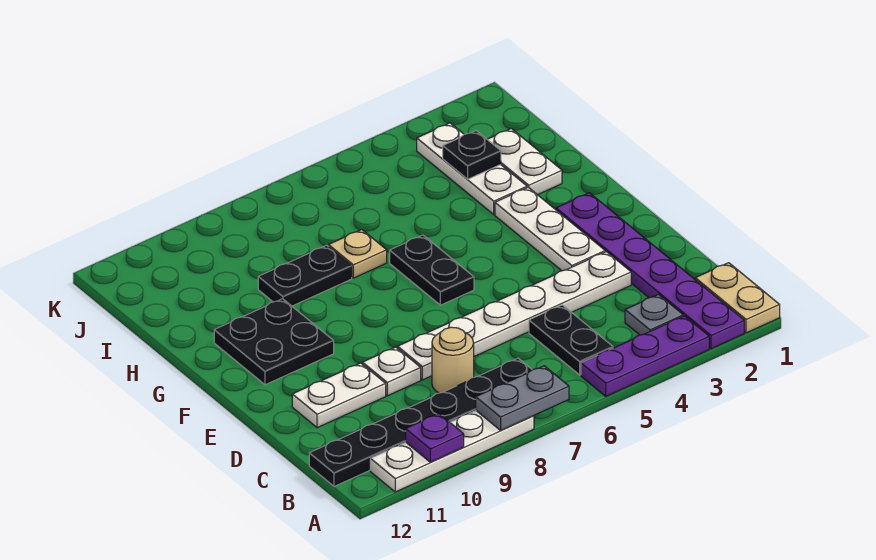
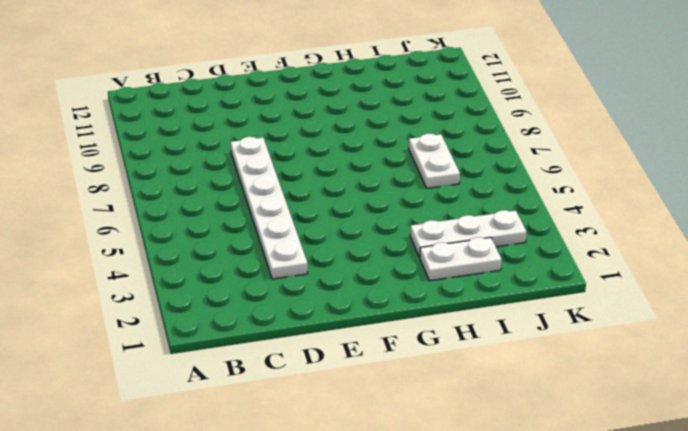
white plate I6:I7 level 1 -> white plate D10:D11 level 1
none -> tan plate A1:B1 level 1
none -> purple plate A2:F2 level 1
none -> purple plate A3:A5 level 1

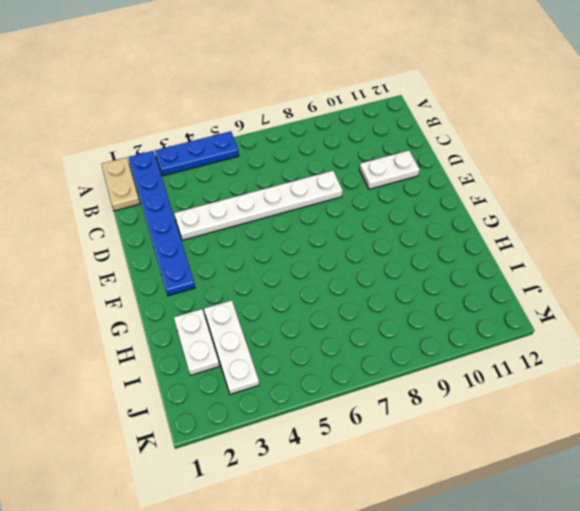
blue plate A2:F2 level 1 -> purple plate A2:F2 level 1
blue plate A3:A5 level 1 -> purple plate A3:A5 level 1
none -> white plate A8:A11 level 1
none -> grey plate B3 level 1
none -> black plate B5:C5 level 1

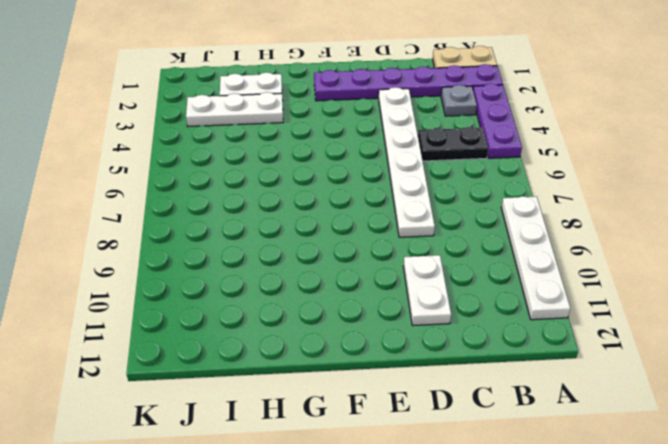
none -> black plate B7:B12 level 1
none -> tan round brick C8 level 1
none -> white plate D9 level 1

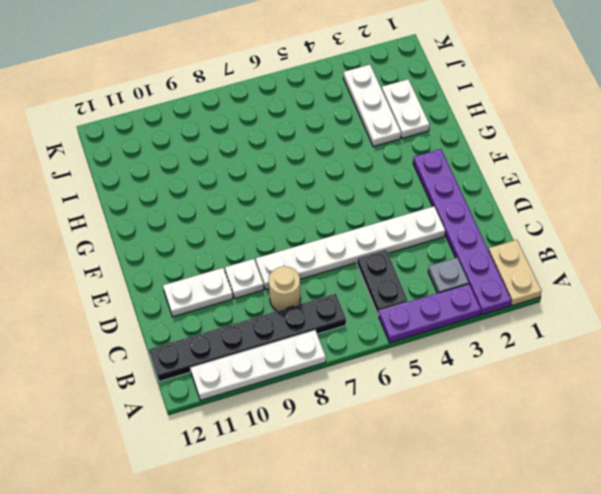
none -> white plate E3:G3 level 1
none -> black plate F6:G6 level 1
none -> black plate F10:G11 level 1

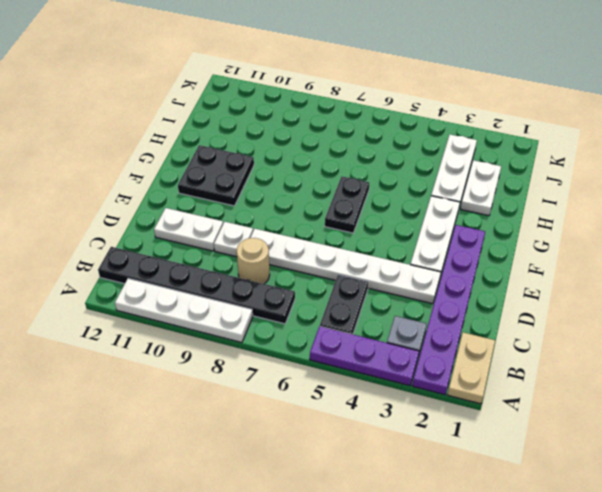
none -> tan plate H7 level 1
none -> black plate H8:H9 level 1
none -> grey plate A7:A8 level 2

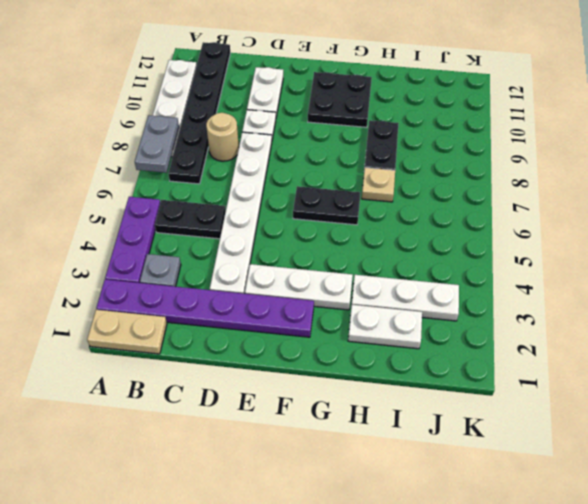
none -> purple plate A10 level 2
none -> black plate I3 level 2

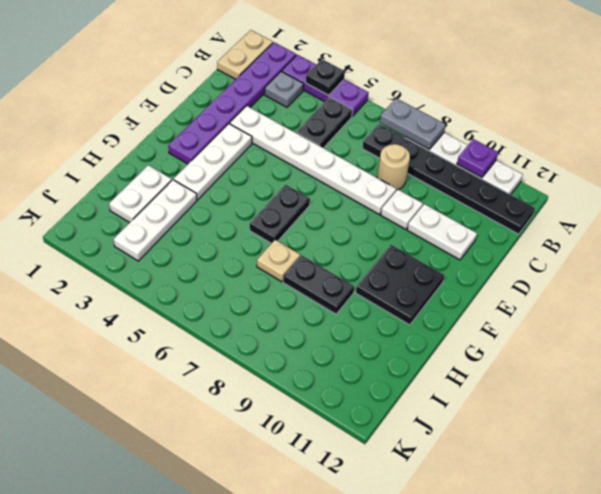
black plate A4 level 2 -> black plate I3 level 2

